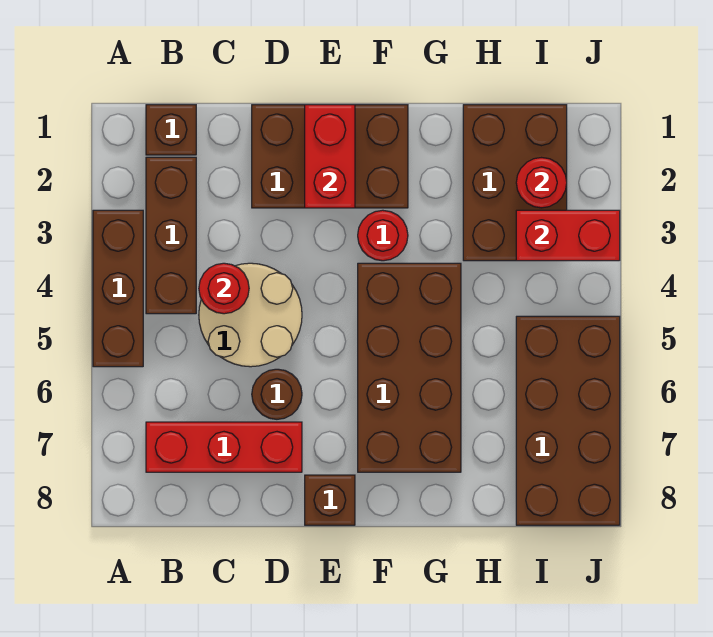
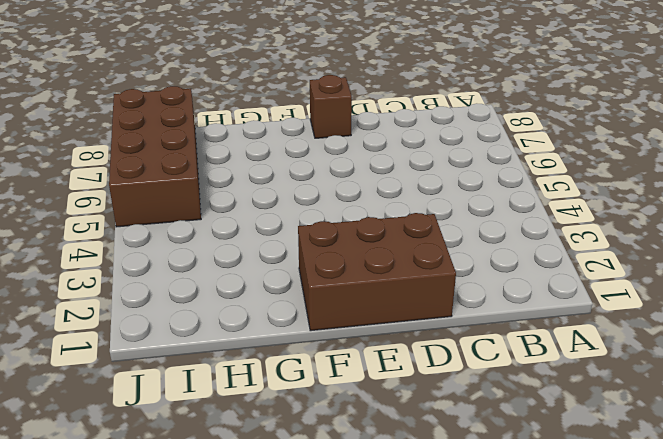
none -> brown brick A3:A5 level 1
none -> brown brick B1 level 1
none -> brown brick B2:B4 level 1

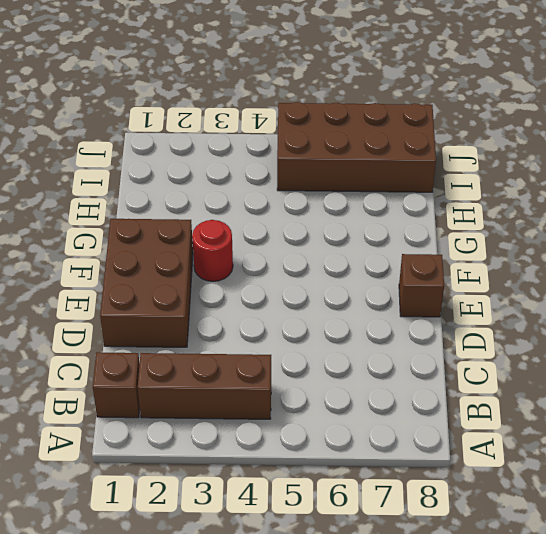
none -> brown brick A3:A5 level 1
none -> red brick B7:D7 level 1
none -> tan round brick C4:D5 level 1

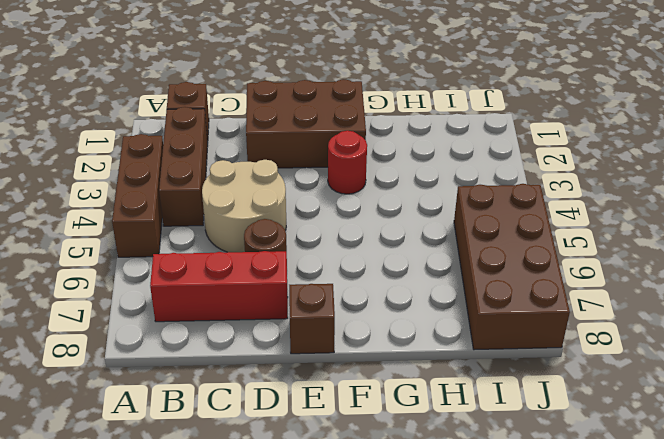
none -> brown brick F4:G7 level 1
none -> brown brick H1:I3 level 1
none -> red round brick C4 level 2

